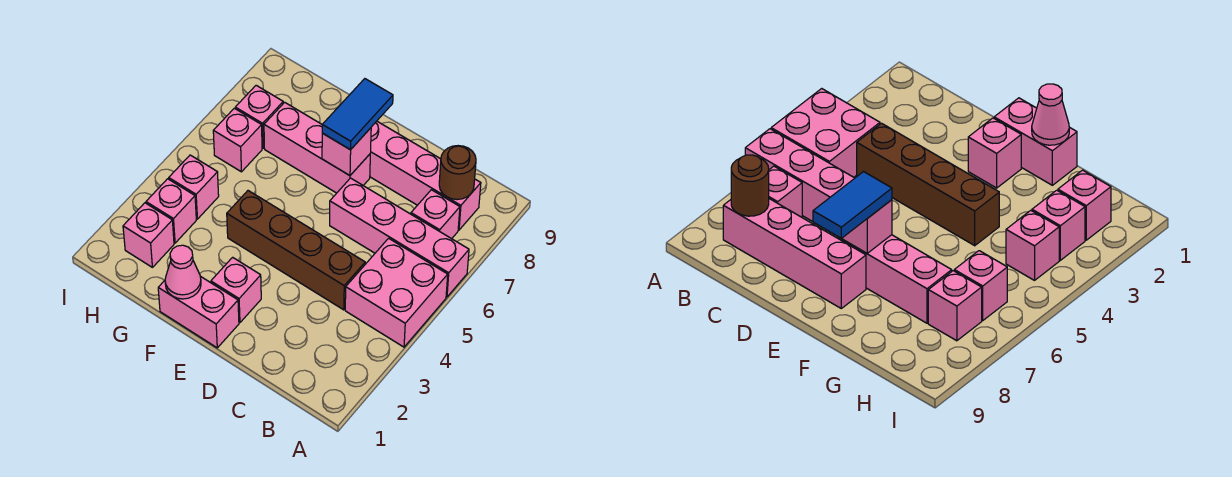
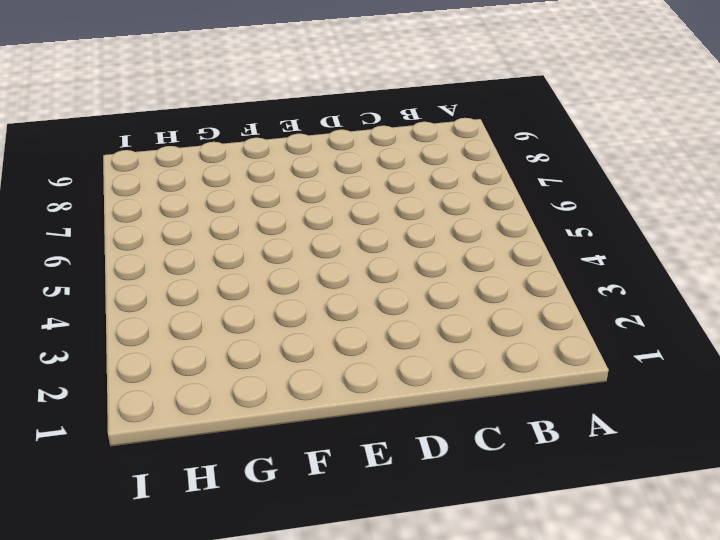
none -> pink brick A4:B5 level 1
none -> pink brick A6:D6 level 1
none -> pink brick B7 level 1

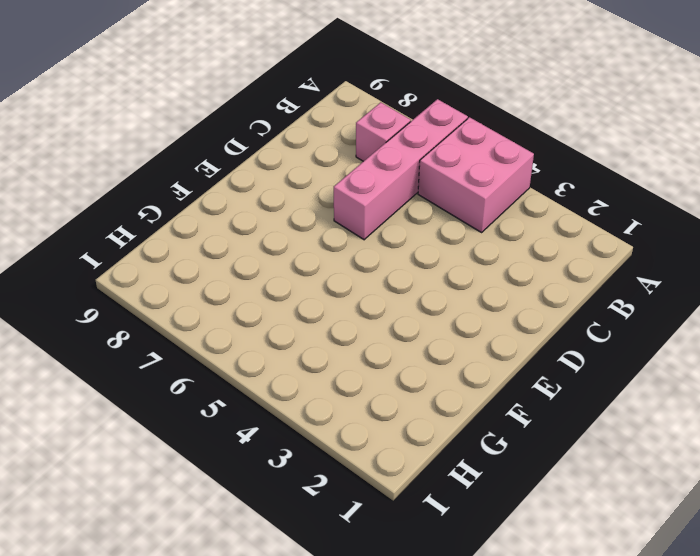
none -> pink brick B8:E8 level 1
none -> brown brick C4:F4 level 1
none -> pink brick E1:F1 level 1

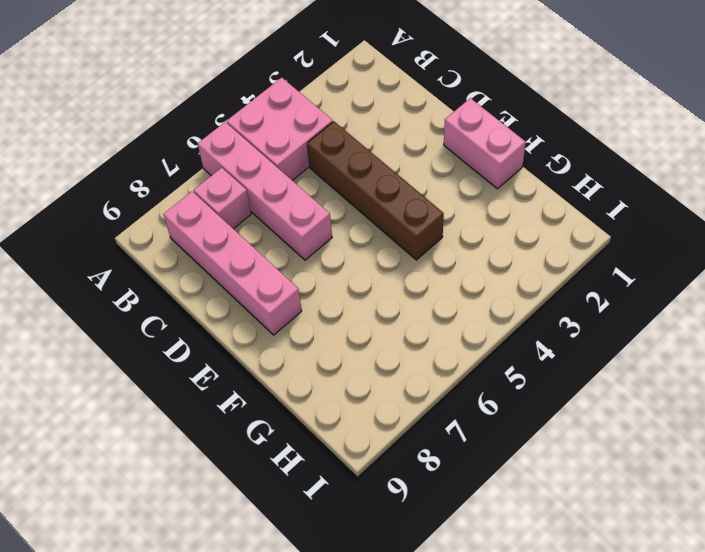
none -> pink brick E2 level 1
none -> pink brick E7:G7 level 1
none -> pink brick H2 level 1

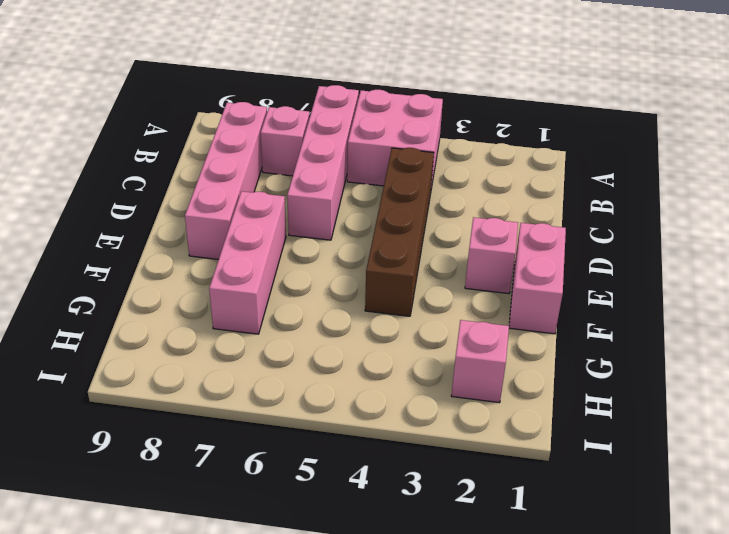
none -> pink brick H3 level 1
none -> pink brick H4 level 1
none -> pink brick H6 level 1

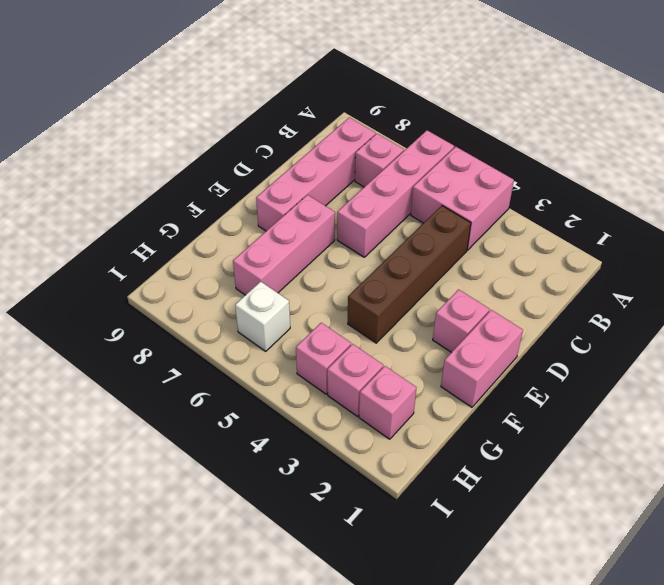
white brick H6 level 1 -> pink brick H6 level 1
none -> pink brick H7 level 1
none -> brown round brick B8 level 2
none -> pink brick E7 level 2

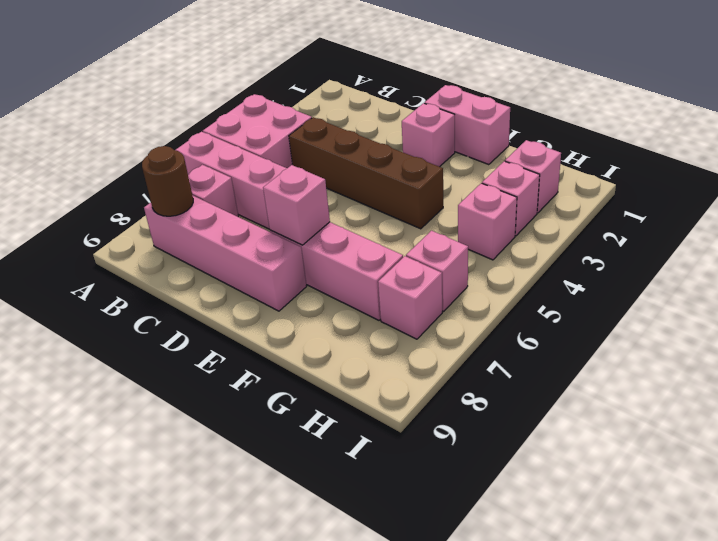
none -> pink cone F1 level 2
none -> blue tile E7:E8 level 3

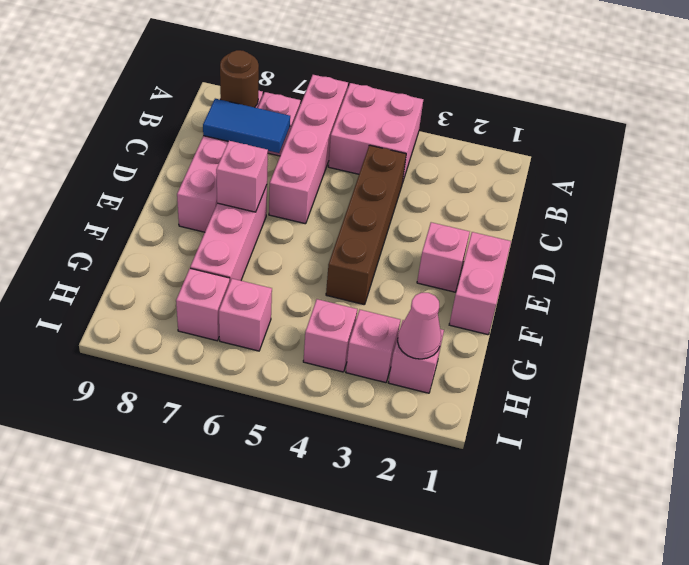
blue tile C7:C8 level 2 -> blue tile E7:E8 level 3
pink cone H2 level 2 -> pink cone F1 level 2

